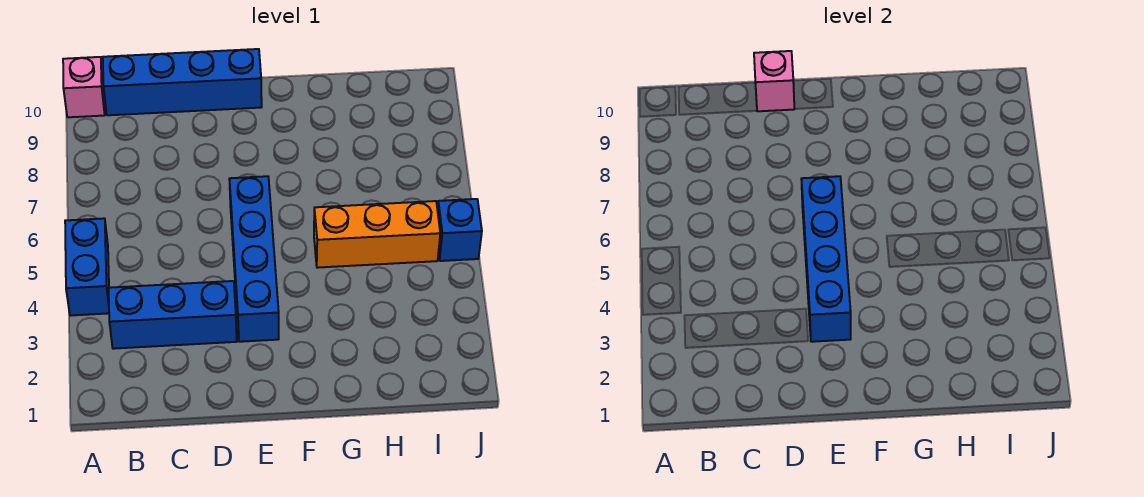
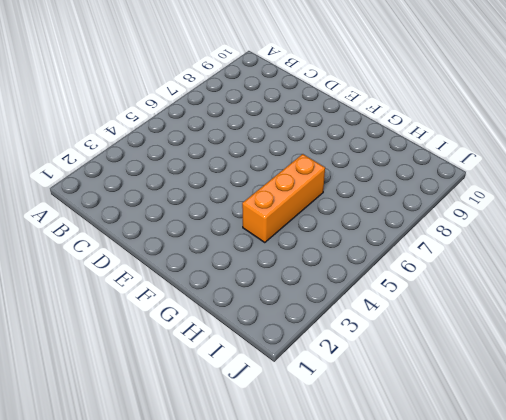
orange brick G4:G6 level 1 -> orange brick G5:I5 level 1
none -> blue brick A4:A5 level 1
none -> pink brick A10 level 1

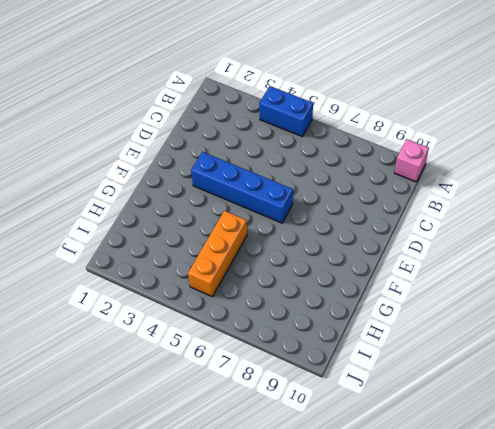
none -> blue brick B3:D3 level 1
none -> blue brick B10:E10 level 1

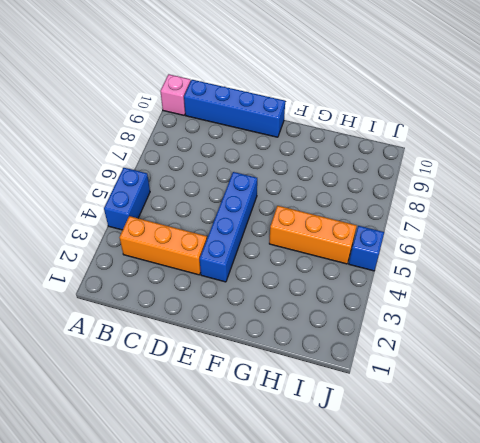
orange brick B3:D3 level 1 -> blue brick B3:D3 level 1
none -> pink brick D10 level 2
none -> blue brick E3:E6 level 2

